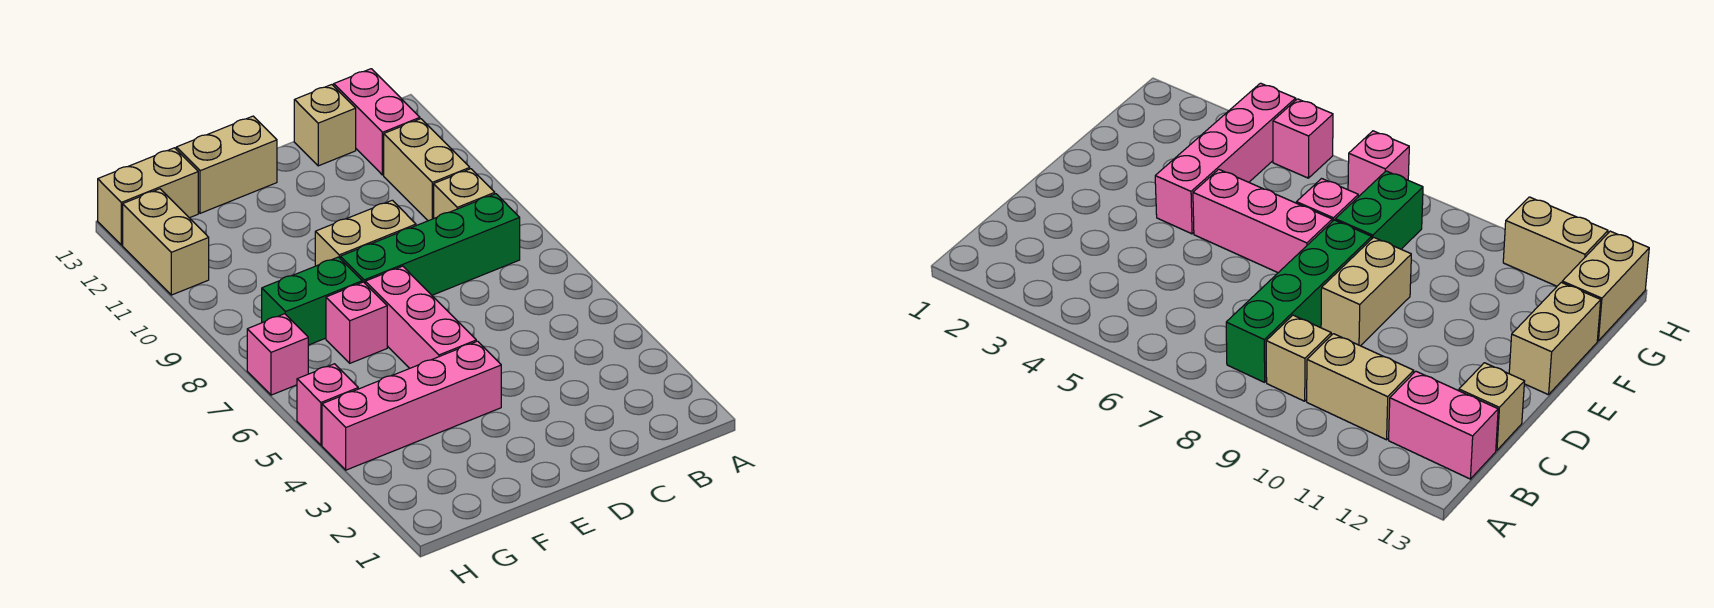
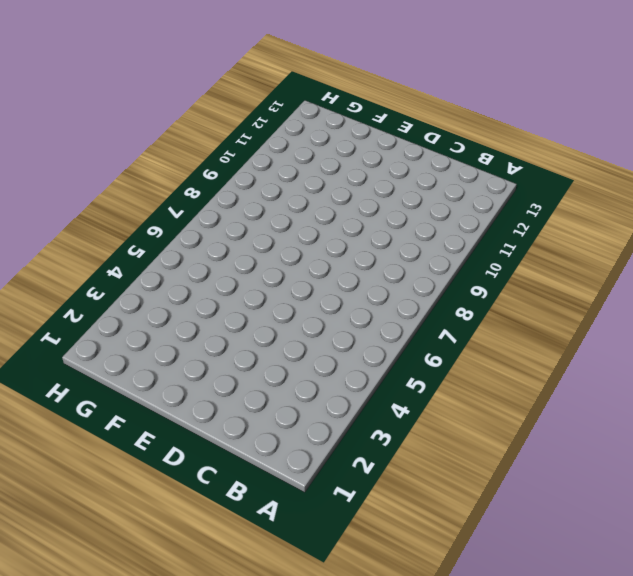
none -> green brick B8:E8 level 1
none -> tan brick B9 level 1
none -> tan brick B10:B11 level 1

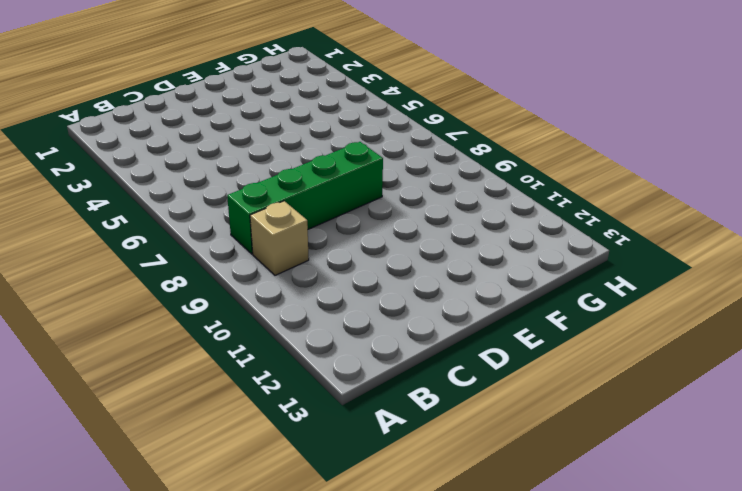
none -> tan brick B10:B11 level 1
none -> pink brick B12:B13 level 1
none -> tan brick C13 level 1

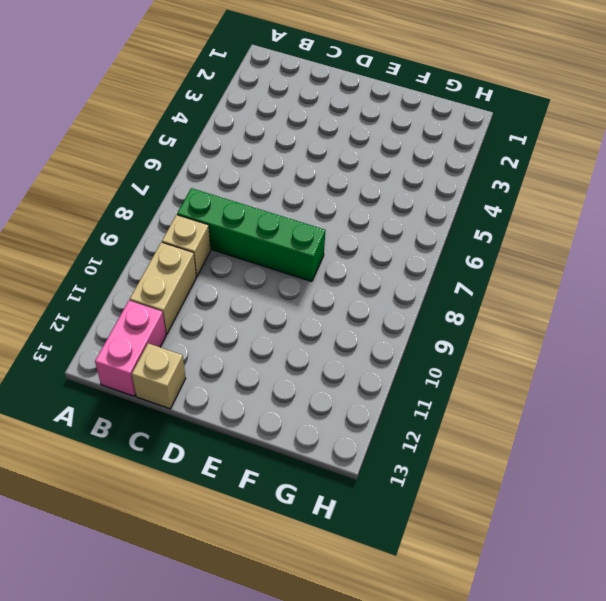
none -> tan brick D9:E9 level 1
none -> pink brick E4:H4 level 1
none -> pink brick E5:E7 level 1

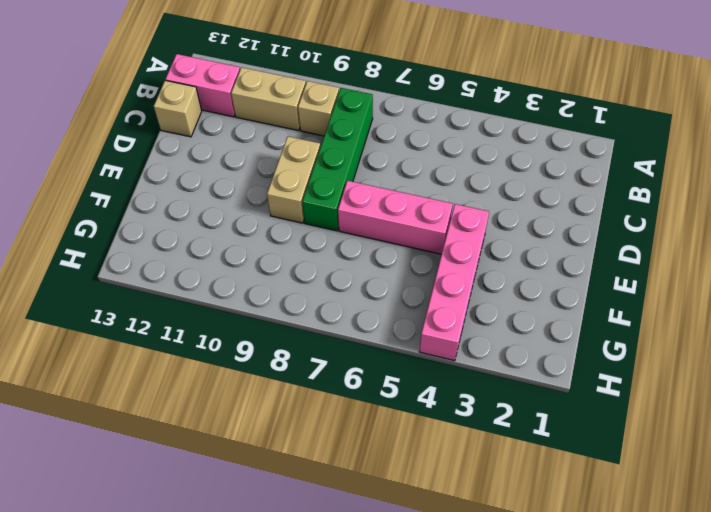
none -> tan brick E13:F13 level 1
none -> pink brick F7 level 1
none -> green brick F8:G8 level 1

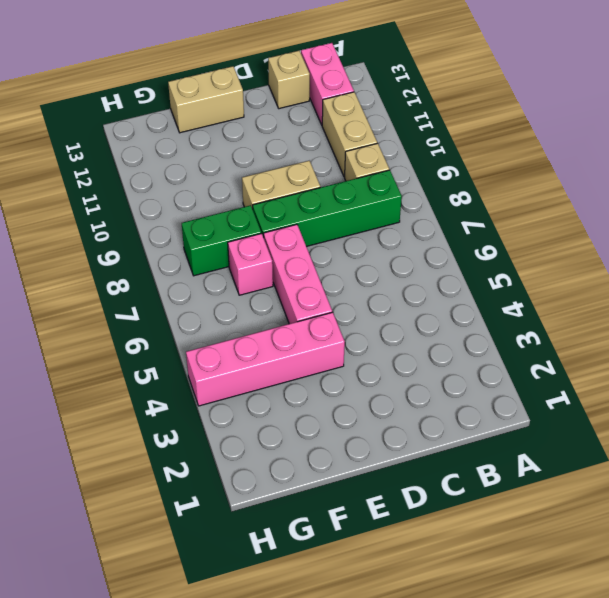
none -> tan brick G13:H13 level 1
none -> pink brick H5 level 1
none -> pink brick H7 level 1

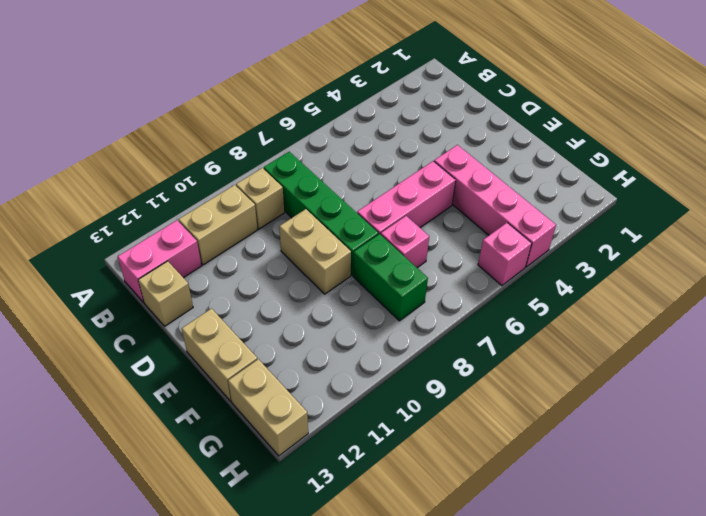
none -> pink brick H7 level 1
none -> tan brick H11:H12 level 1

